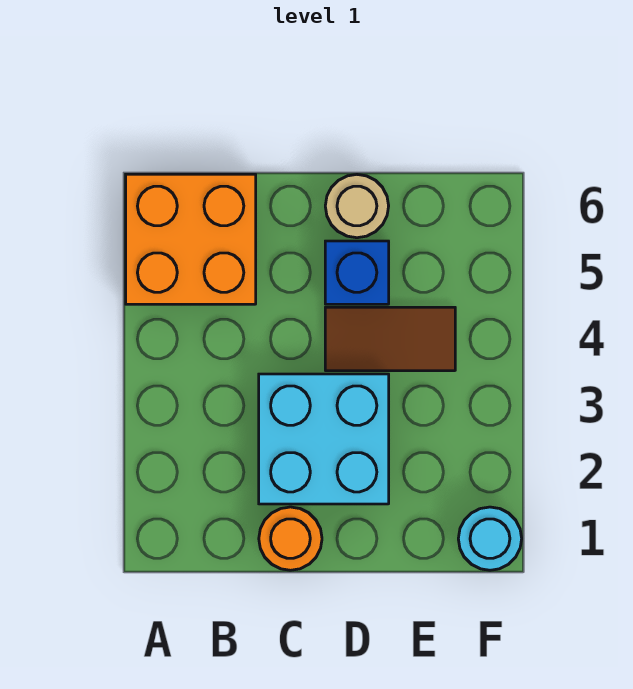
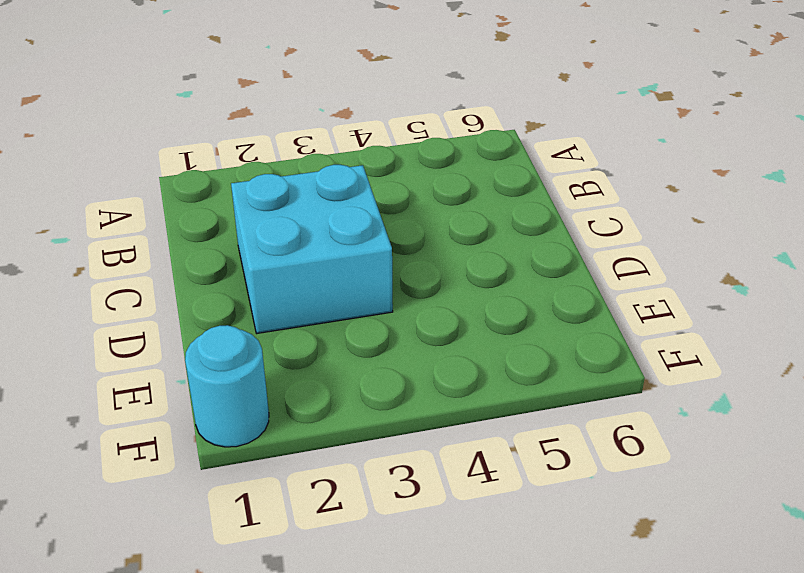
none -> orange brick A5:B6 level 1
none -> orange round brick C1 level 1

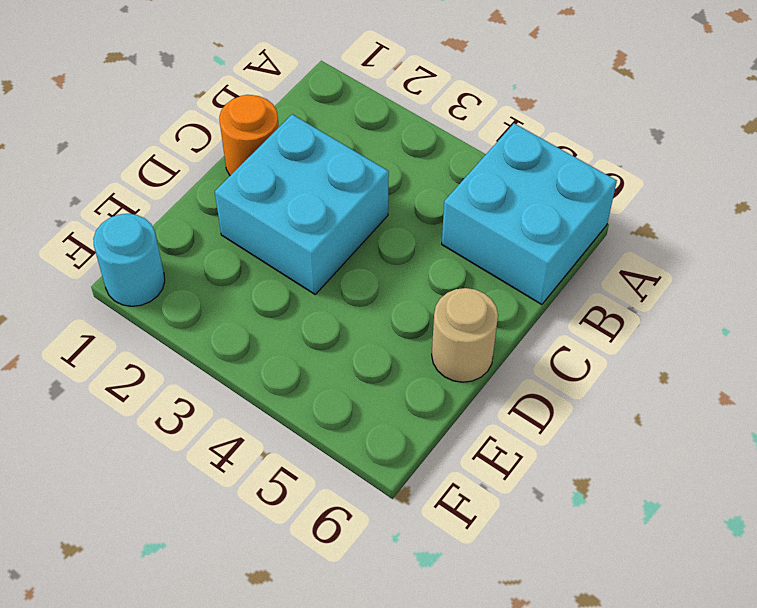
cyan brick A5:B6 level 1 -> orange brick A5:B6 level 1
none -> brown tile D4:E4 level 1
none -> blue brick D5 level 1

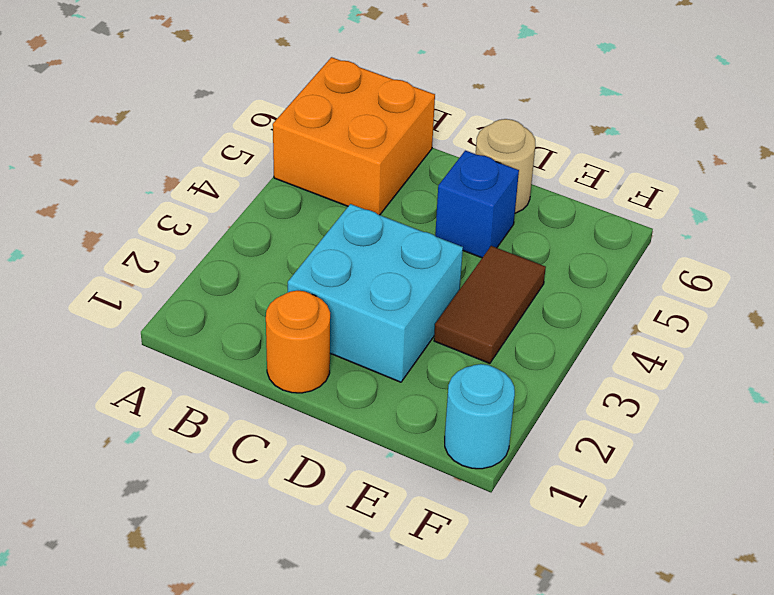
brown tile E3:E4 level 1 -> brown tile D4:E4 level 1

